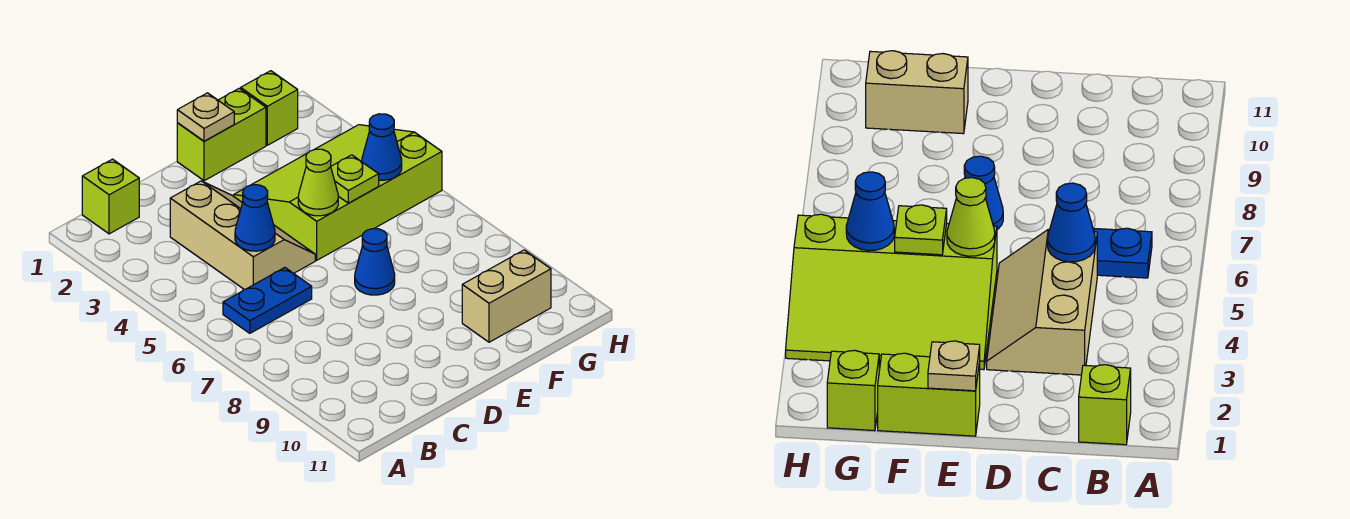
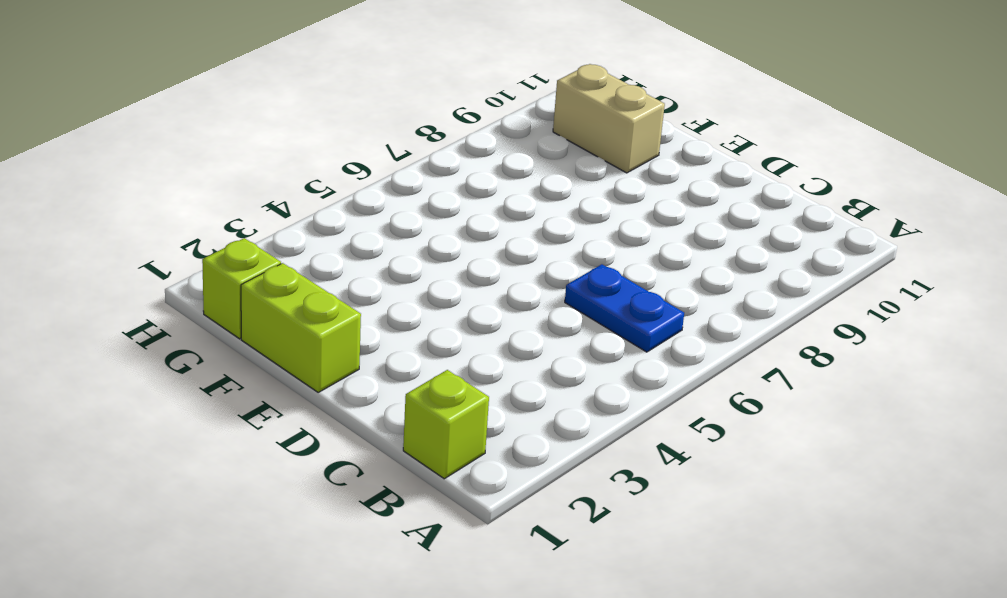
none -> tan slope C3:D5 level 1 top C
none -> lime slope E3:H5 level 1 top 5
none -> blue cone E7 level 1

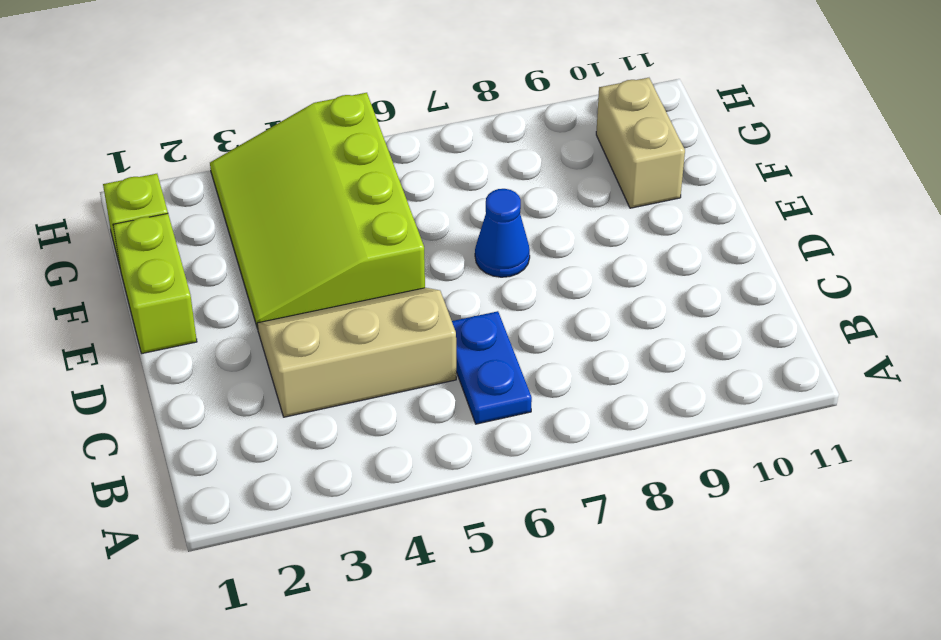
none -> lime brick B1 level 1
none -> blue cone C5 level 2
none -> tan plate E1 level 2

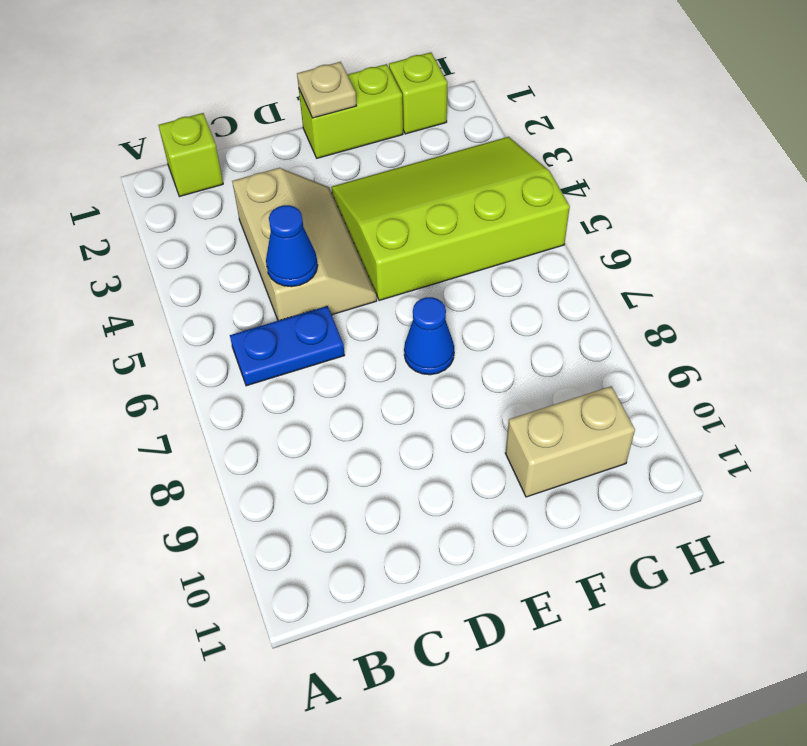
none -> lime cone E5 level 2
none -> lime plate F5 level 2
none -> blue cone G5 level 2

